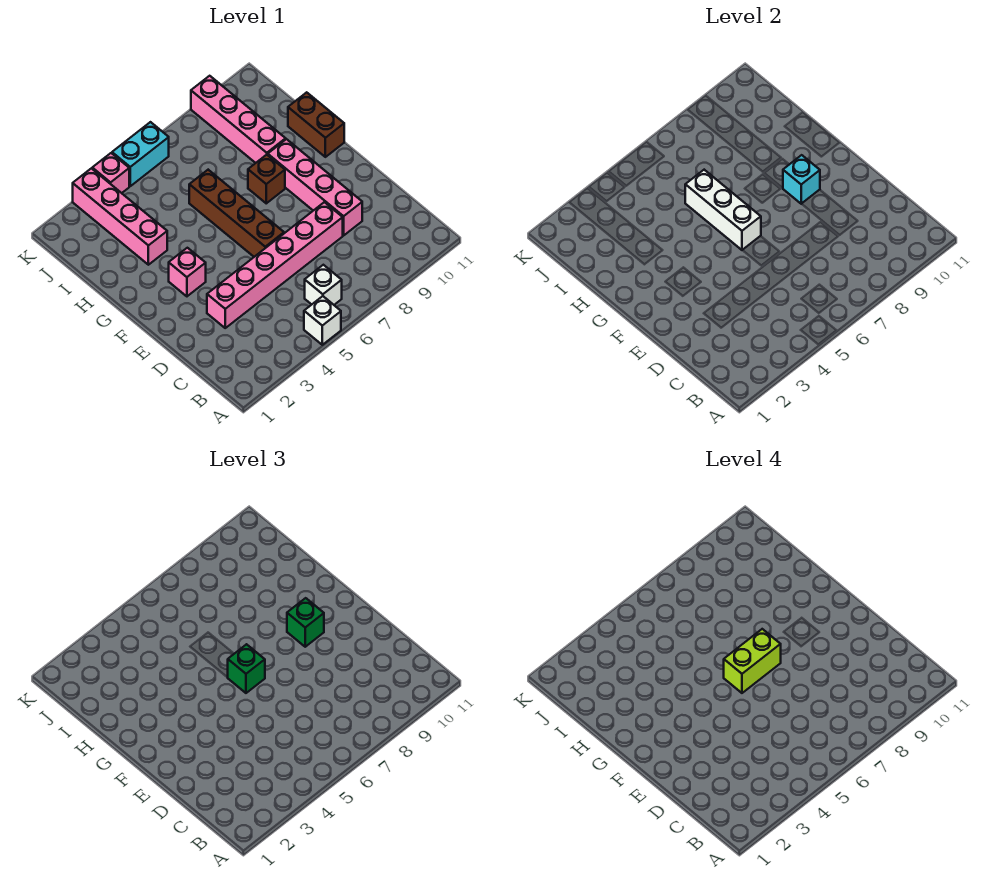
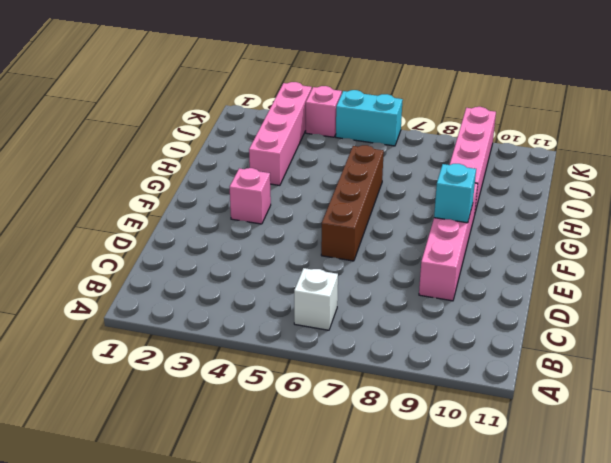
none -> white brick A5 level 1
none -> pink brick D3:D8 level 1
none -> brown brick G8 level 1

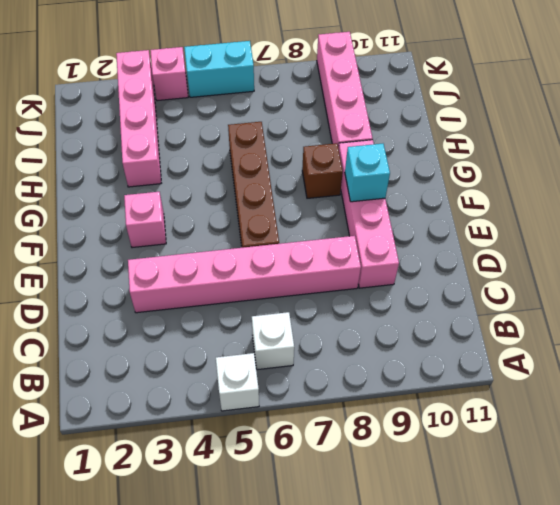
none -> brown brick G11:H11 level 1
none -> white brick F6:H6 level 2
none -> green brick F6 level 3

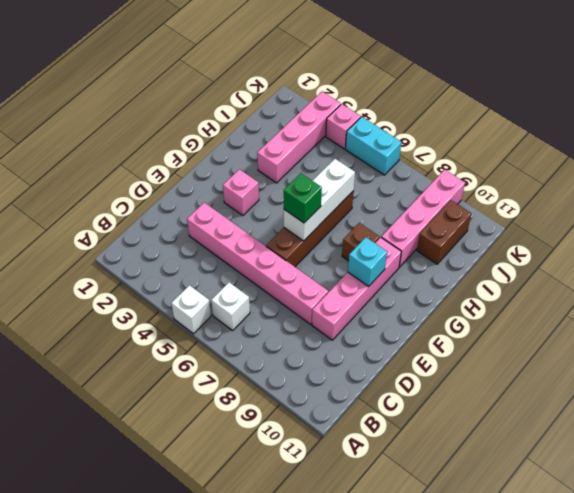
brown brick I10:J10 level 1 -> brown brick G11:H11 level 1
none -> green brick F9 level 3
none -> lime brick F6:F7 level 4

